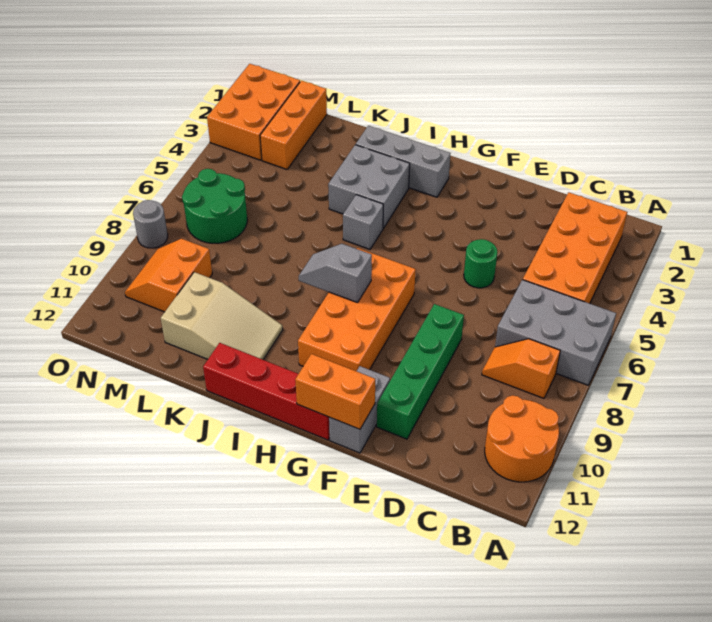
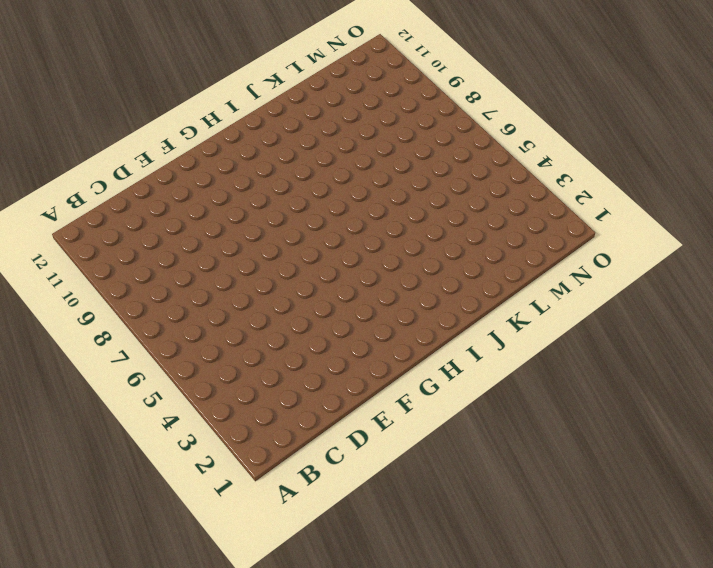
none -> grey brick A6:C7 level 1
none -> orange round brick A10:B11 level 1
none -> orange brick B2:C5 level 1

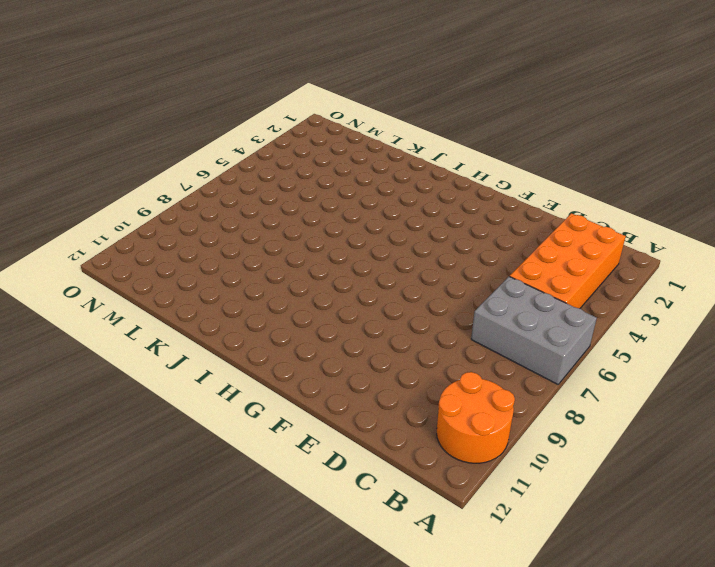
none -> orange slope B8:C8 level 1 top B
none -> green round brick E5 level 1
none -> green brick E8:E11 level 1

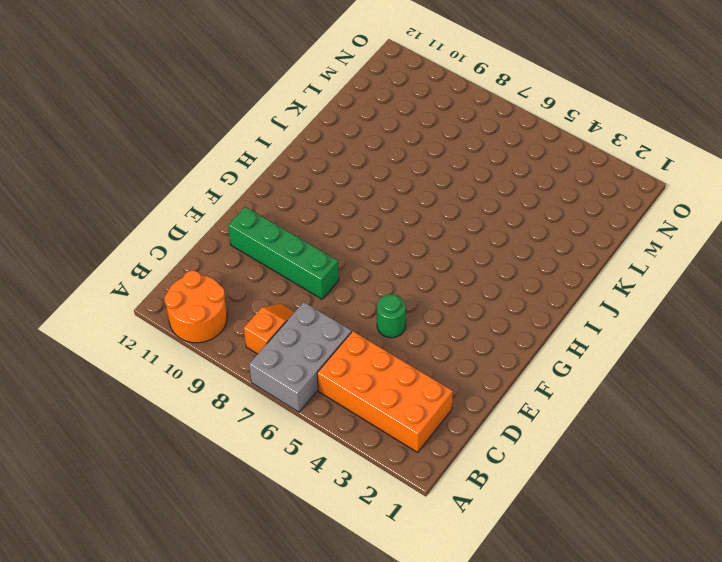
none -> grey brick F11:F12 level 1
none -> orange brick G7:H10 level 1
none -> red brick G12:J12 level 1

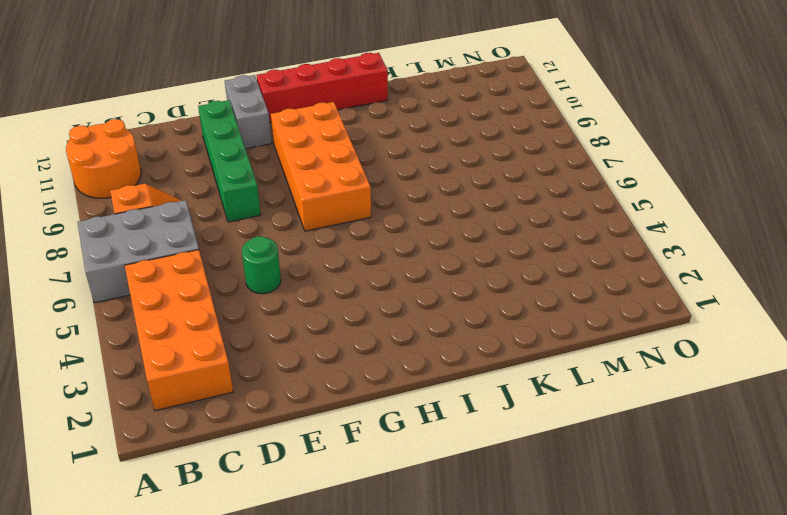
none -> grey brick H2:J2 level 1
none -> grey brick I3:J4 level 1
none -> grey brick I5 level 1

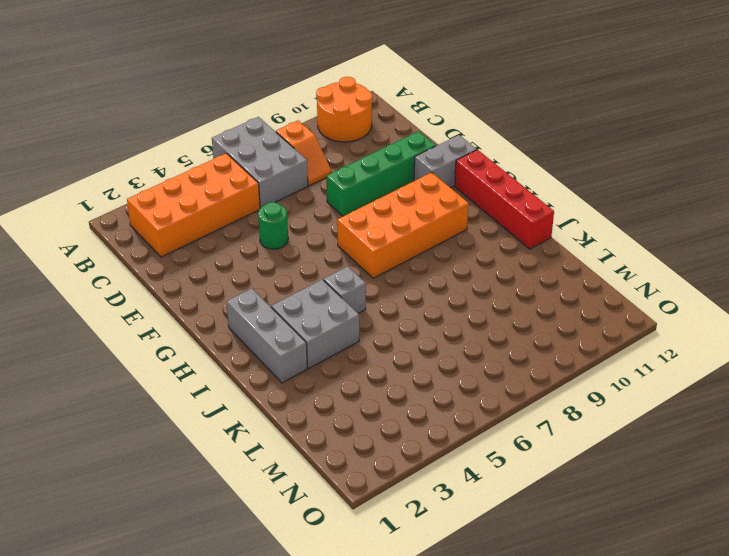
none -> tan slope J10:L11 level 1 top L
none -> orange brick M1:M3 level 1
none -> green round brick M6:N7 level 1

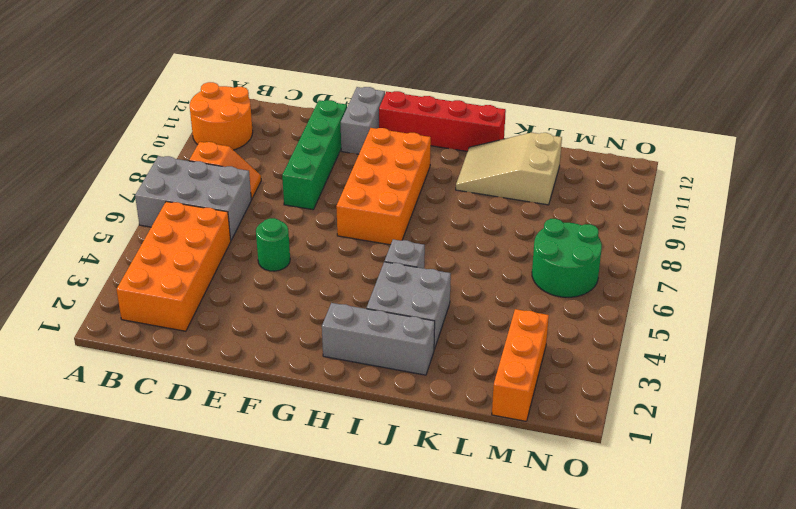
none -> orange slope M9:N10 level 1 top M
none -> orange brick N1:O3 level 1
none -> grey round brick O8 level 1

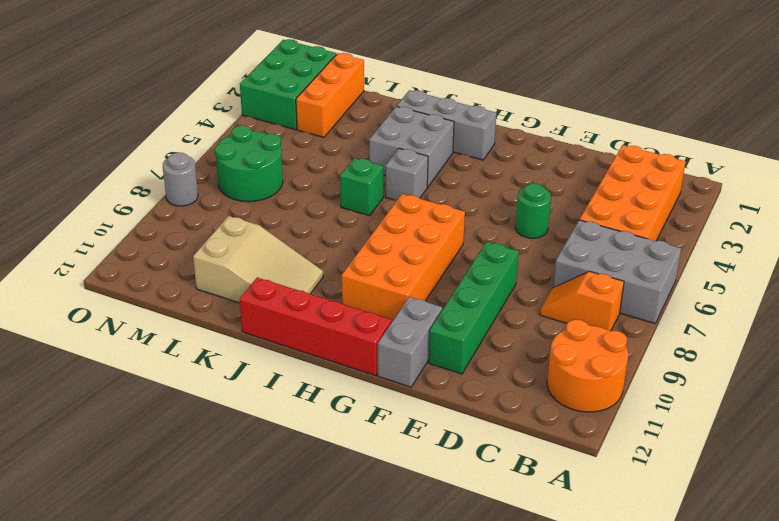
green brick J6 level 1 -> none
green brick N1:O3 level 1 -> orange brick N1:O3 level 1
none -> orange slope M9:N10 level 1 top M
none -> orange brick F12:G12 level 2
none -> grey slope H8:I8 level 2 top H

